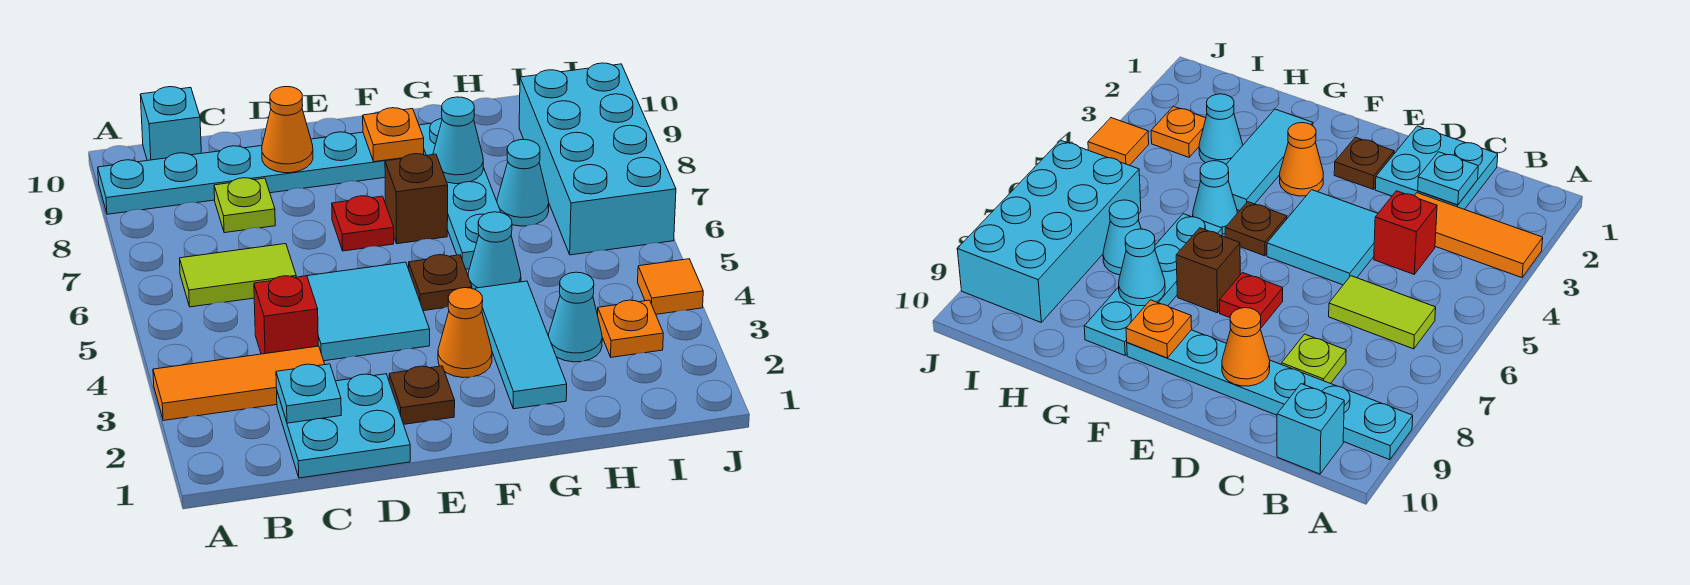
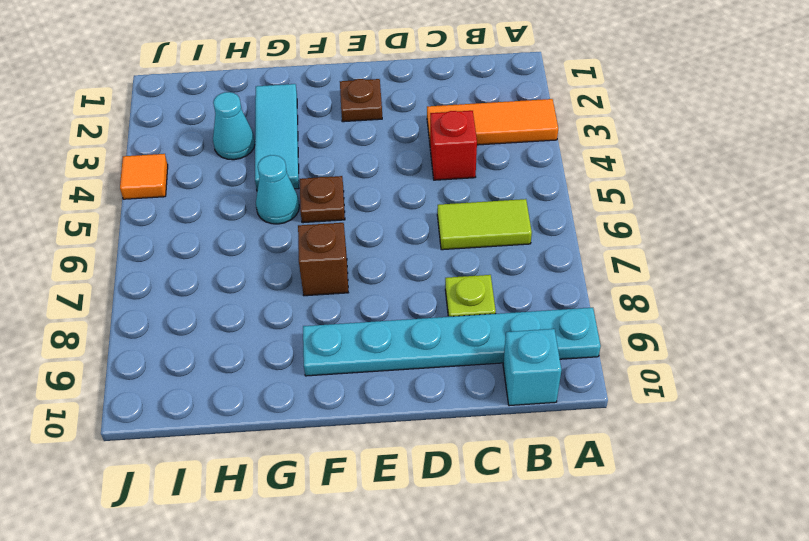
none -> cyan plate C1:D2 level 1
none -> cyan tile D4:E5 level 1
none -> red plate E7 level 1

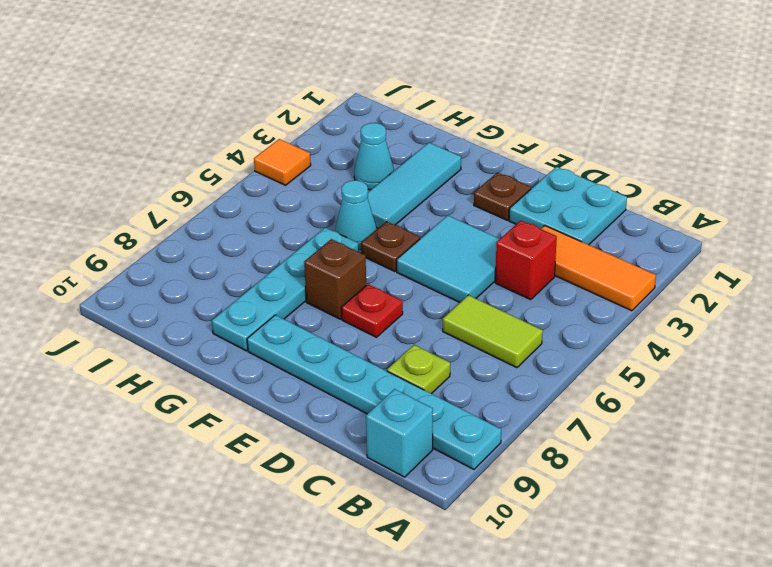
none -> orange cone F3 level 1
none -> cyan cone H7 level 1
none -> orange plate I3 level 1

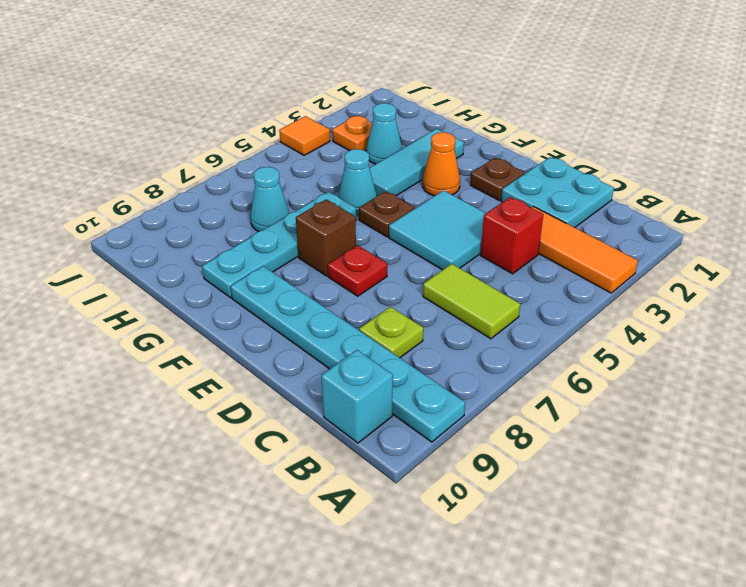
none -> cyan brick I6:J9 level 1
none -> cyan plate C2 level 2
none -> orange cone D9 level 2

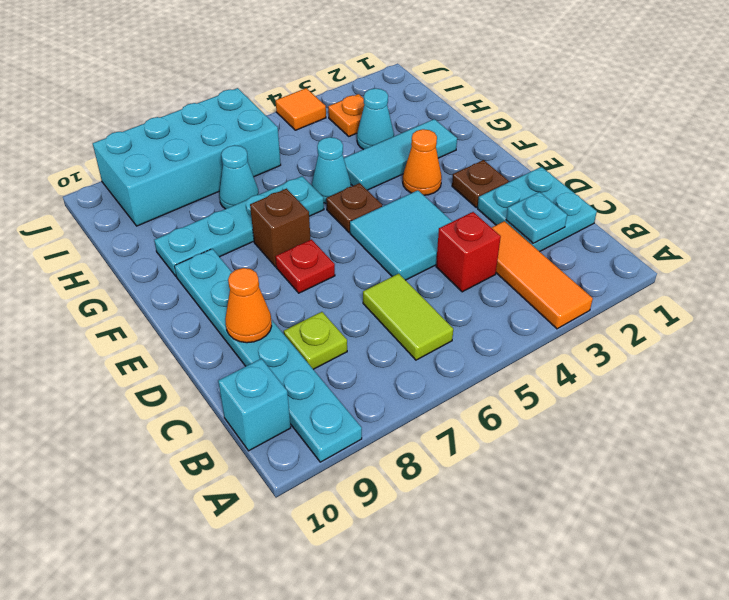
none -> orange plate F9 level 2
none -> cyan cone G8 level 2

